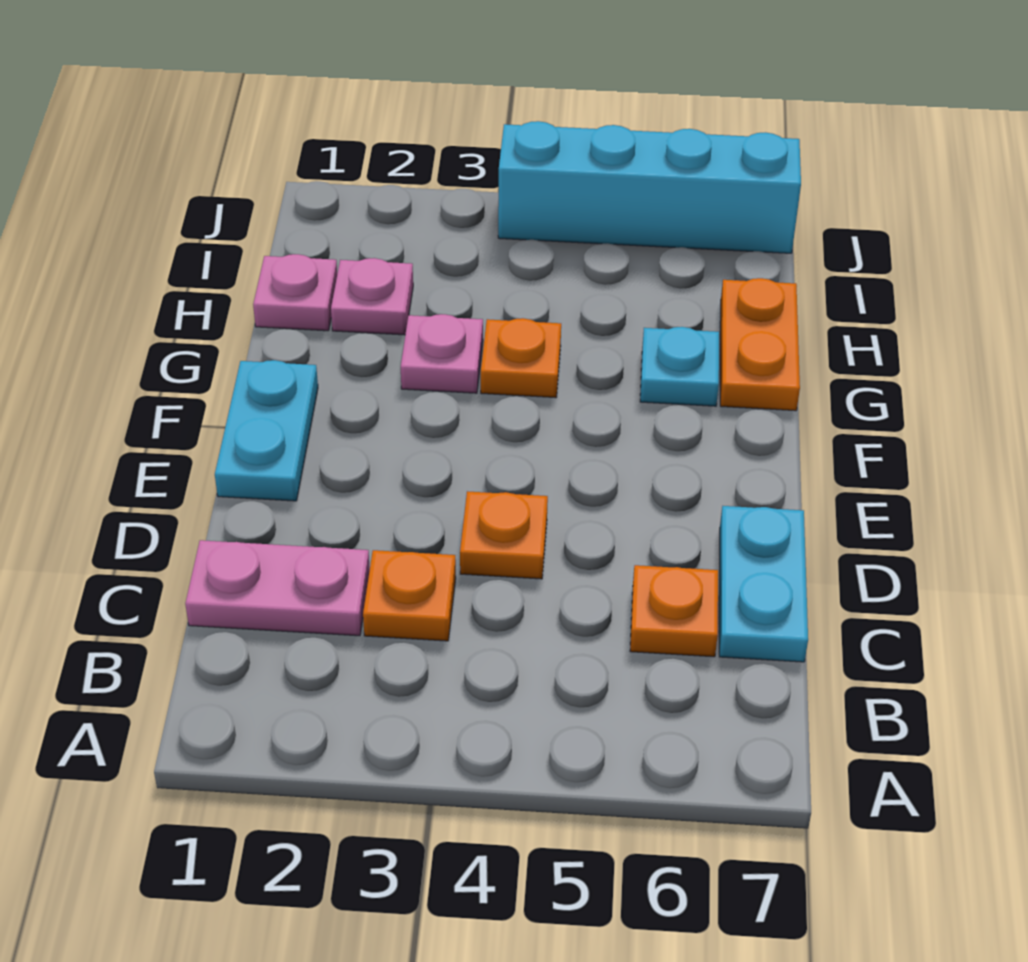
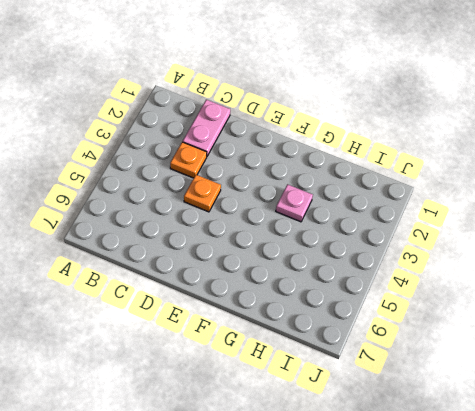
none -> orange plate C6 level 1
none -> cyan plate C7:D7 level 1
none -> cyan plate E1:F1 level 1

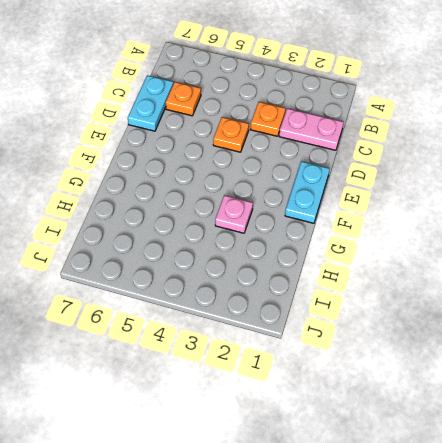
none -> orange plate G4 level 1
none -> cyan plate G6 level 1
none -> orange plate G7:H7 level 1

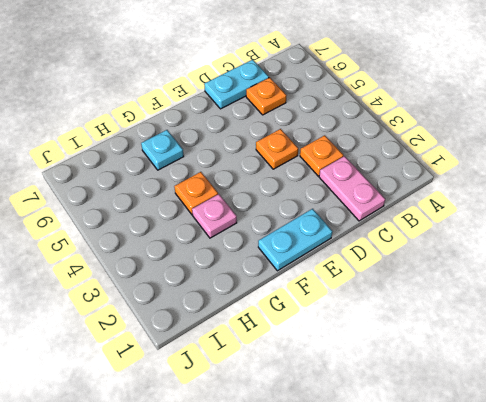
none -> orange plate G7:H7 level 1
none -> pink plate H1 level 1
none -> pink plate H2 level 1

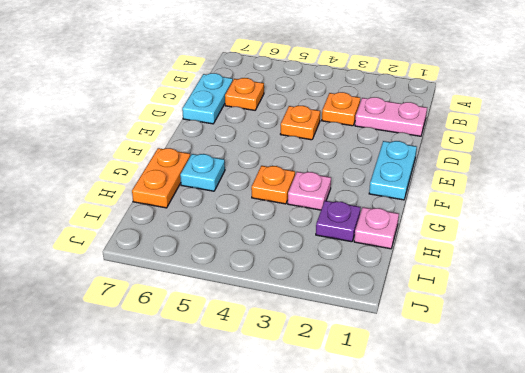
purple plate H2 level 1 -> pink plate H2 level 1
none -> cyan brick J4:J7 level 1

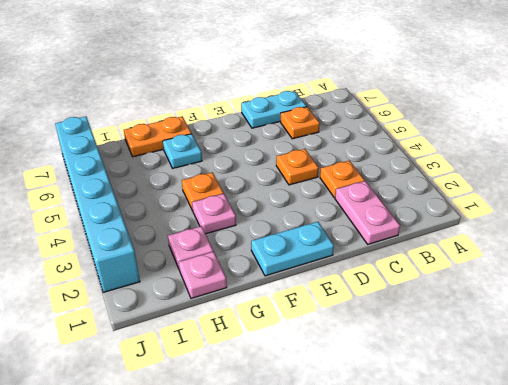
cyan brick J2:J7 level 1 -> cyan brick J4:J7 level 1

